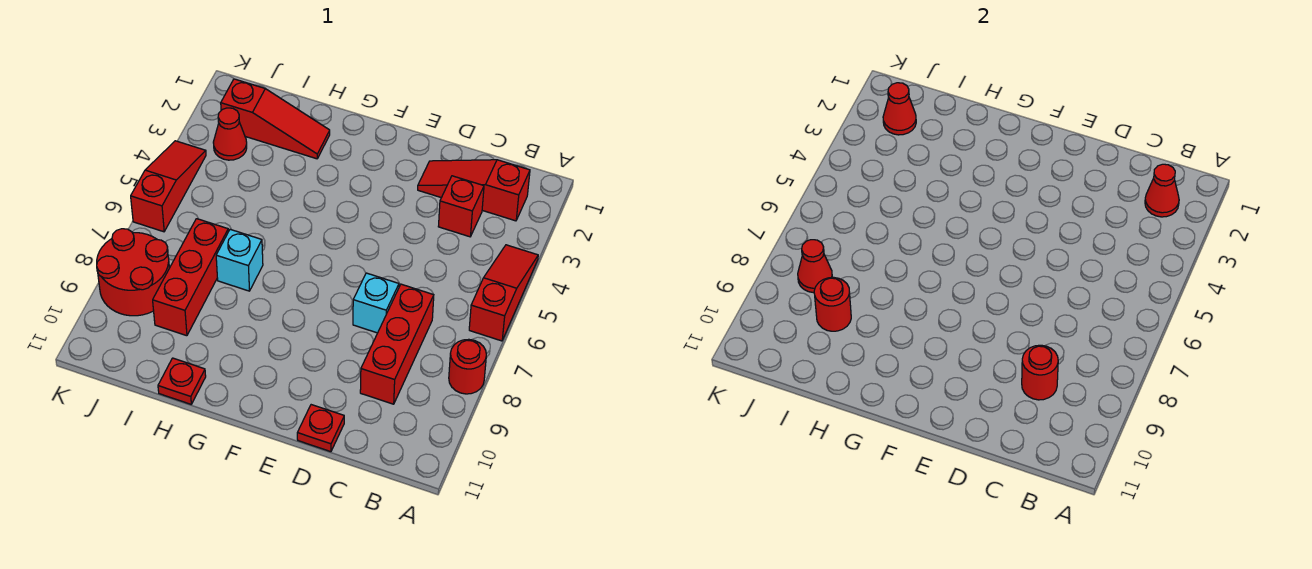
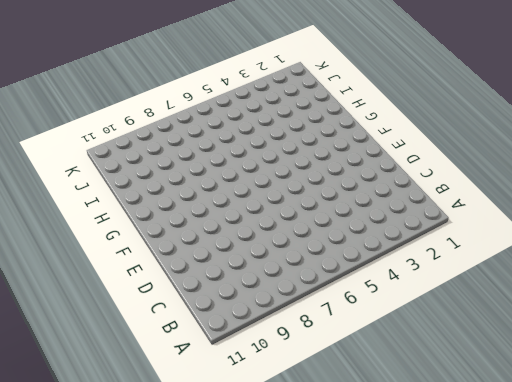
none -> red slope A4:A6 level 1 top 6
none -> red round brick A8 level 1
none -> red slope B2:D2 level 1 top B

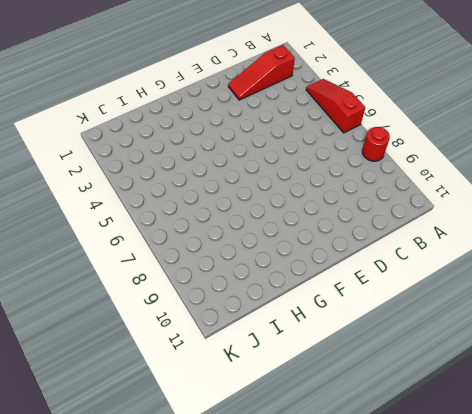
none -> red brick C3 level 1
none -> red brick C7:C9 level 1
none -> cyan brick D7 level 1

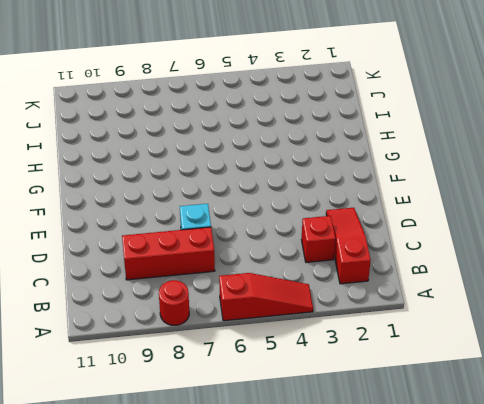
none -> red plate D11 level 1
none -> red slope H2:J2 level 1 top J
none -> cyan brick H7 level 1

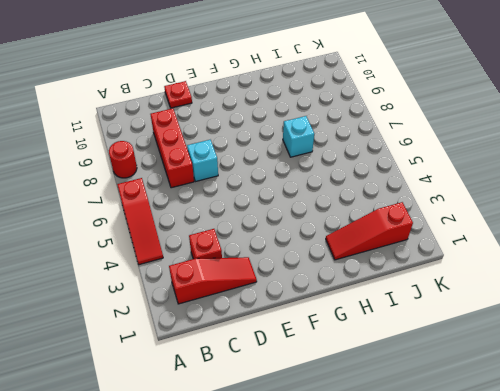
none -> red plate H11 level 1
none -> red brick I7:I9 level 1
none -> red cone J3 level 1

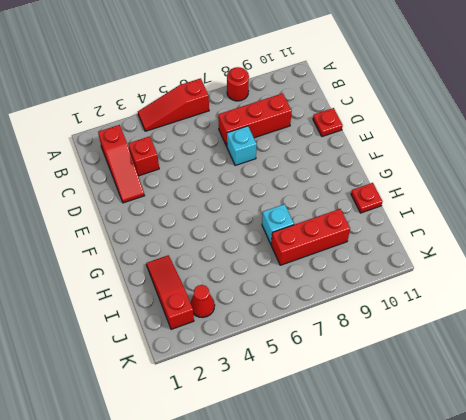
none -> red round brick J8:K9 level 1
none -> red slope K4:K6 level 1 top 6
none -> red cone B2 level 2

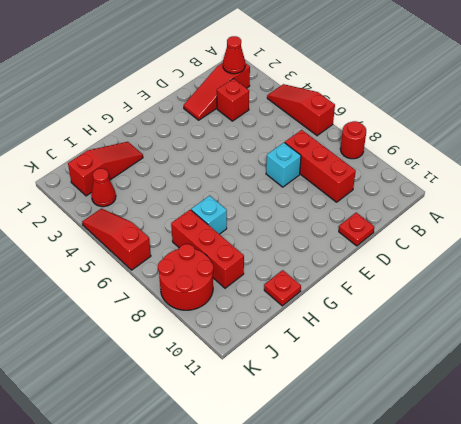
none -> red round brick C9 level 2
none -> red round brick I9 level 2
none -> red cone J2 level 2

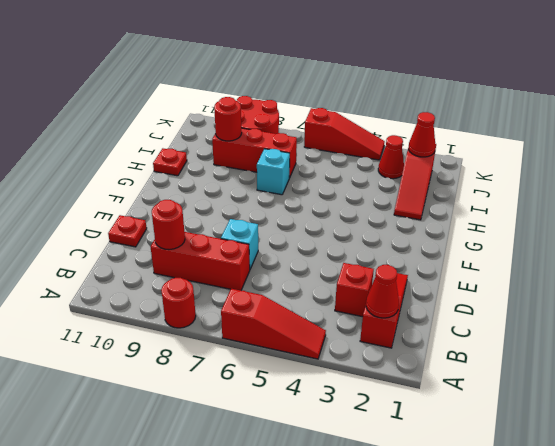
none -> red cone J8 level 2

